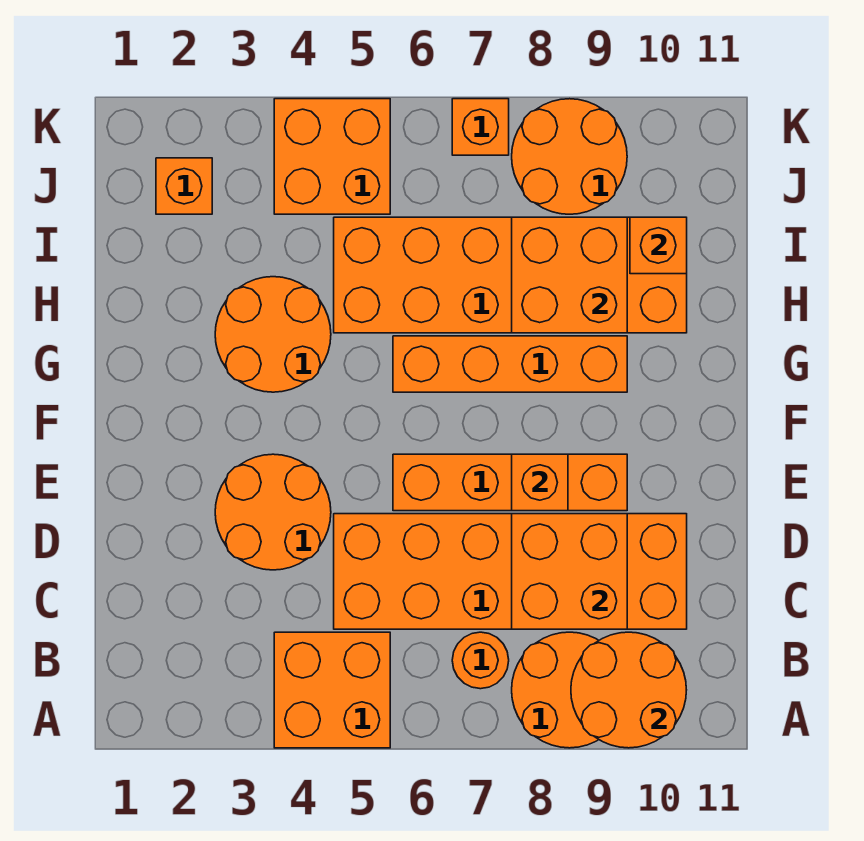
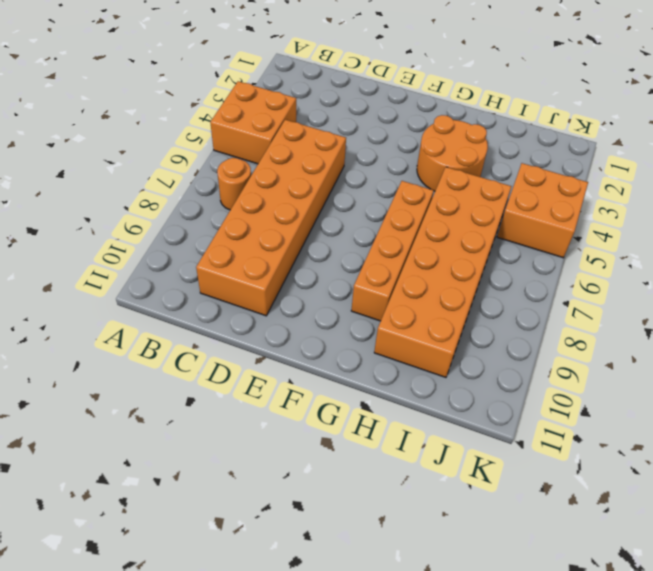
none -> orange round brick A8:B9 level 1
none -> orange round brick D3:E4 level 1
none -> orange brick E6:E9 level 1

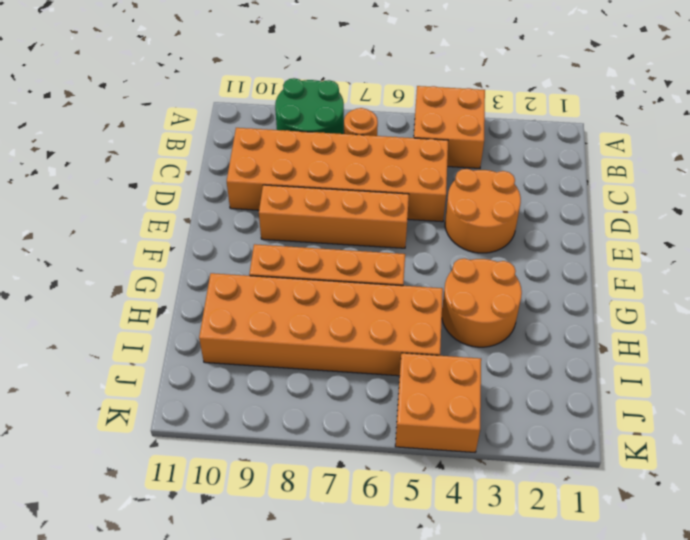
green round brick A8:B9 level 1 -> orange round brick A8:B9 level 1
none -> orange brick J2 level 1
none -> orange round brick J8:K9 level 1
none -> orange brick K7 level 1

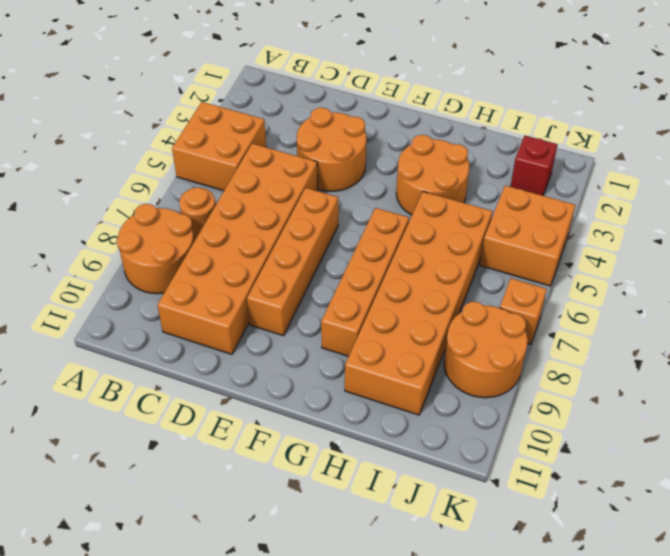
red brick J2 level 1 -> orange brick J2 level 1
none -> orange round brick A9:B10 level 2
none -> orange brick C8:D9 level 2
none -> orange brick E8 level 2

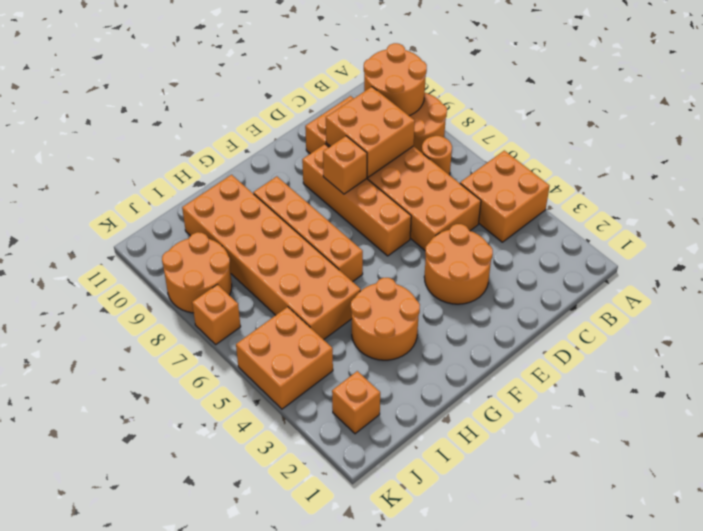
none -> orange brick H8:I9 level 2
none -> orange brick I10 level 2

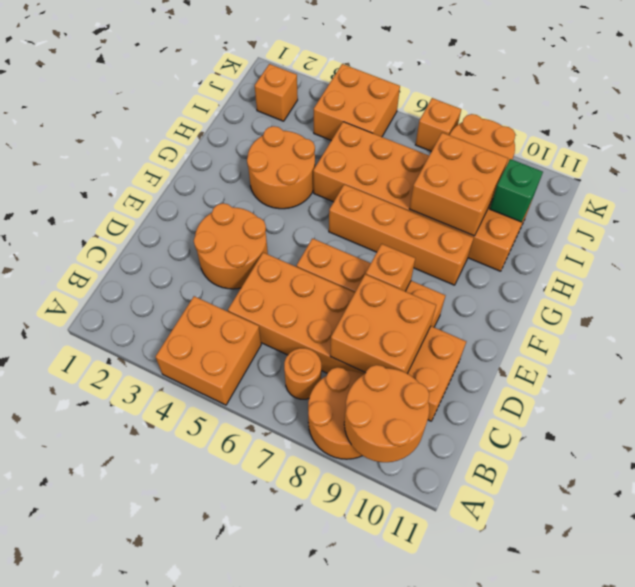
green brick I10 level 2 -> orange brick I10 level 2

